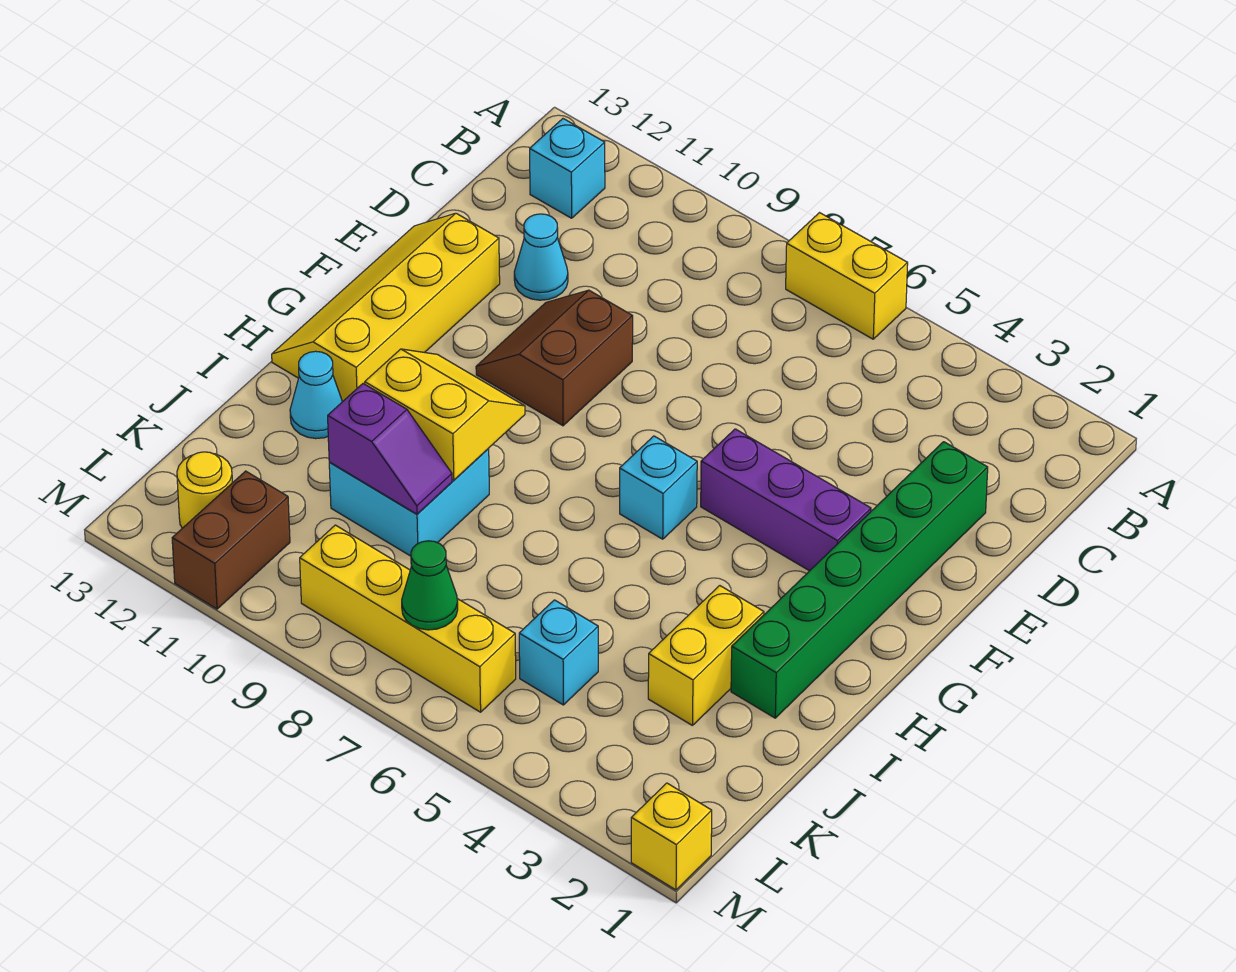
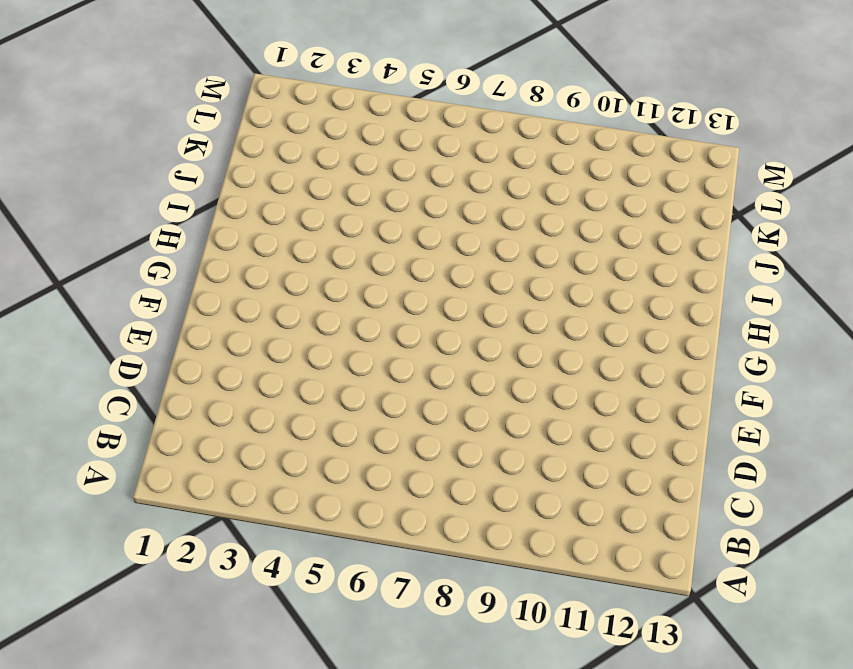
none -> yellow brick A6:A7 level 1
none -> cyan brick B12 level 1
none -> green brick D2:I2 level 1

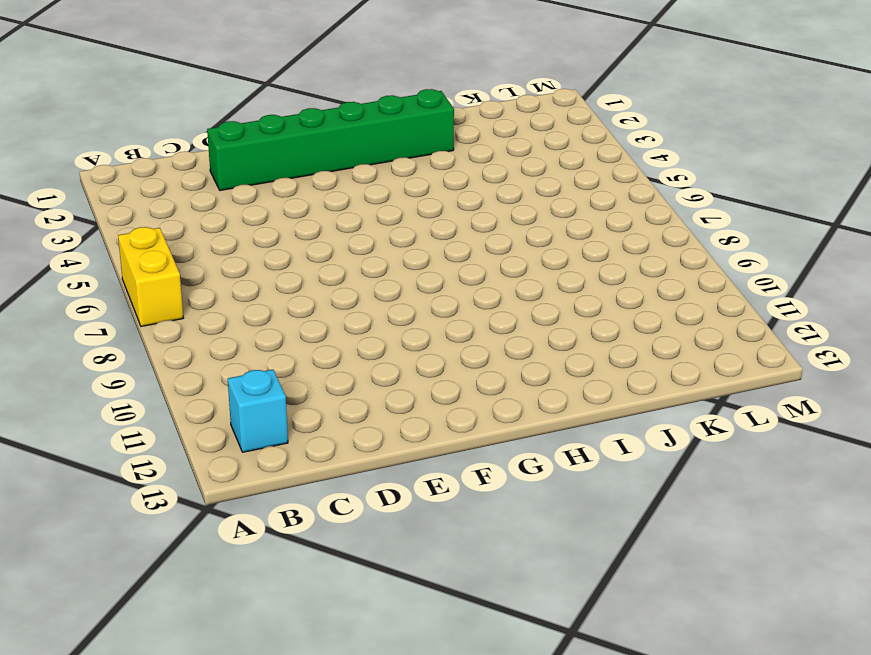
none -> cyan cone D11 level 1
none -> brown slope E9:F10 level 1 top 9
none -> yellow slope E12:H13 level 1 top 12

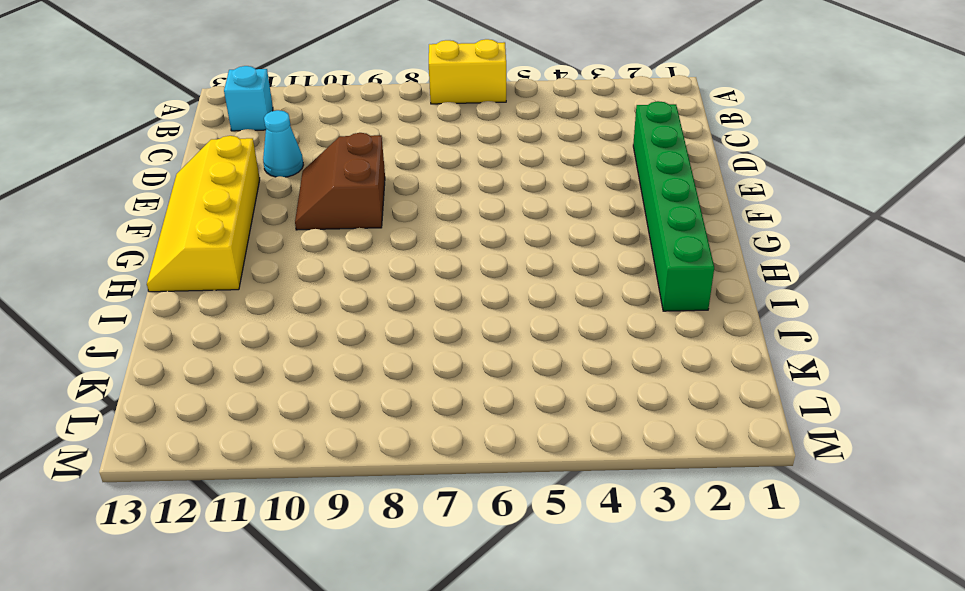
none -> purple brick F3:F5 level 1
none -> cyan brick G6 level 1
none -> yellow brick I3:J3 level 1

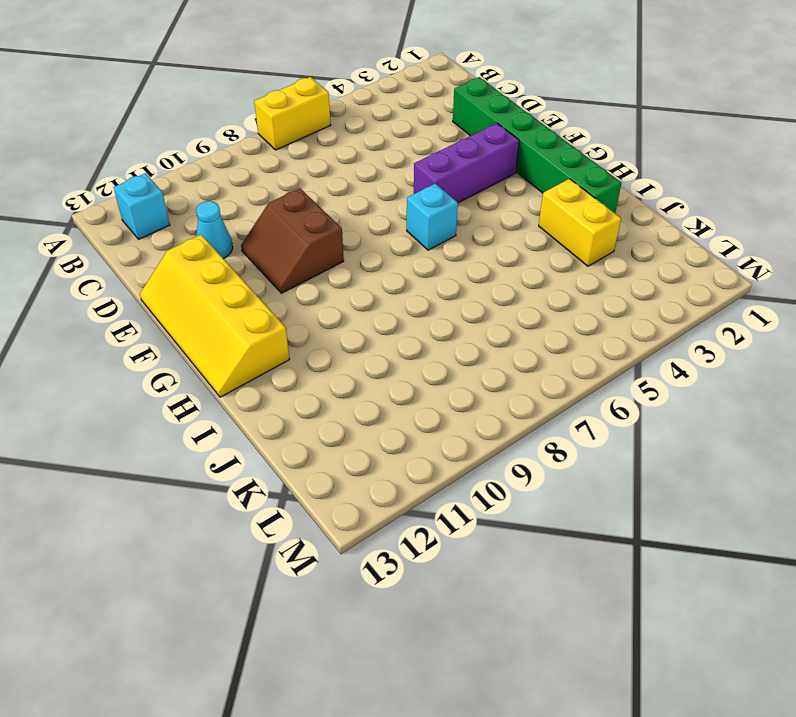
none -> cyan brick I9:J10 level 1
none -> cyan cone I12 level 1
none -> cyan brick K5 level 1

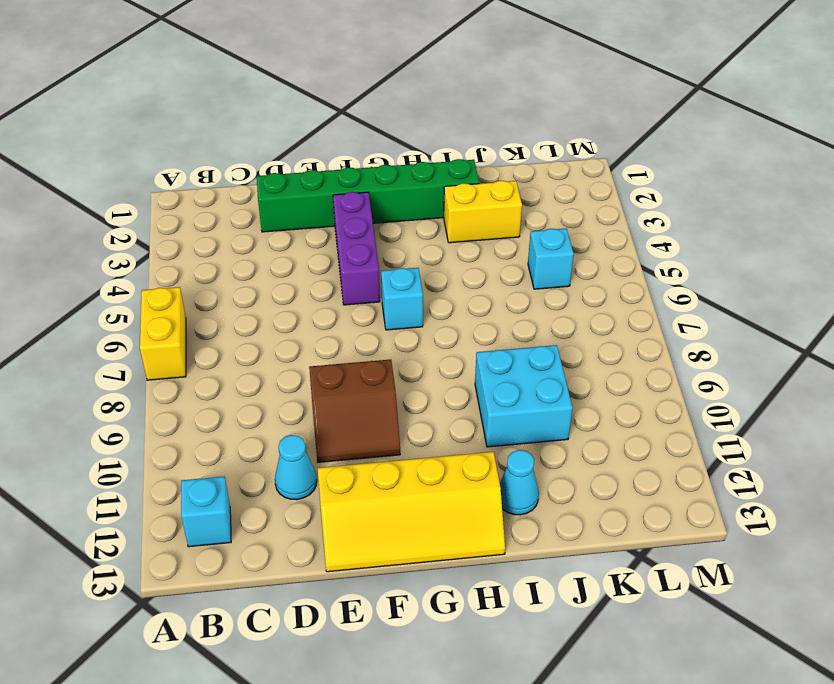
none -> yellow brick L6:L9 level 1
none -> brown brick L11:M11 level 1
none -> yellow round brick L12 level 1

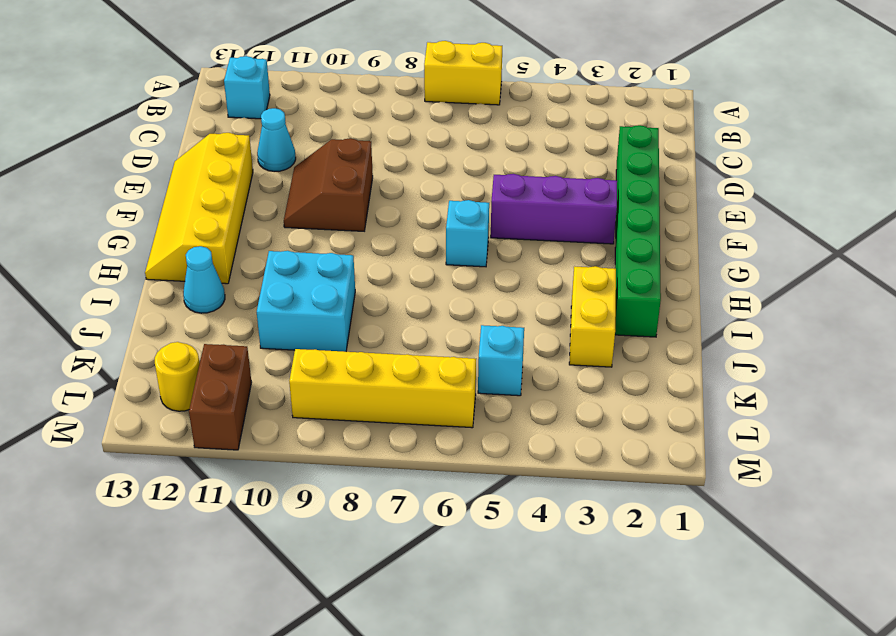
none -> yellow brick M1 level 1
none -> yellow slope H9:I10 level 2 top I
none -> purple slope J9:J10 level 2 top 10

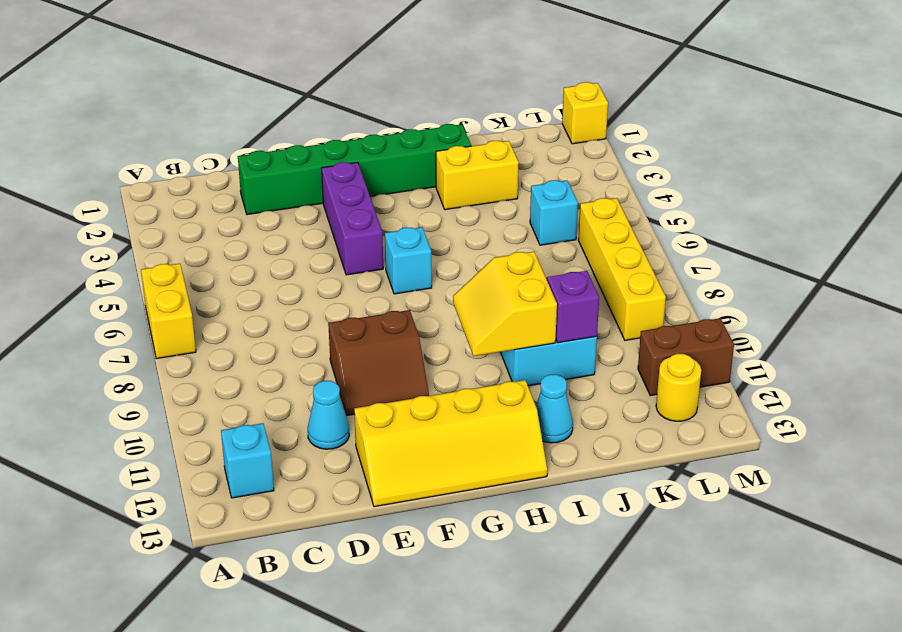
none -> green cone L7 level 2

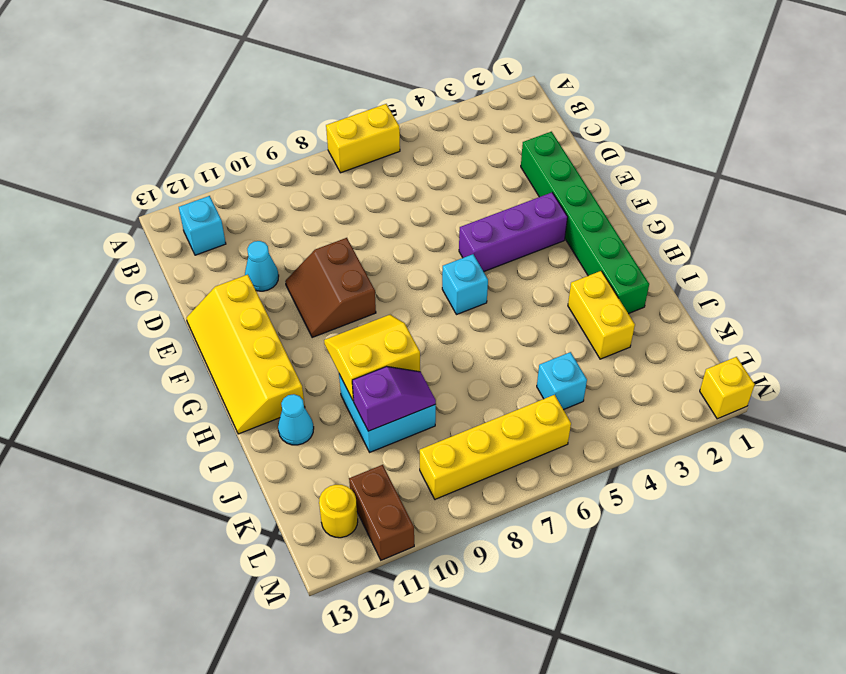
none -> green cone L7 level 2

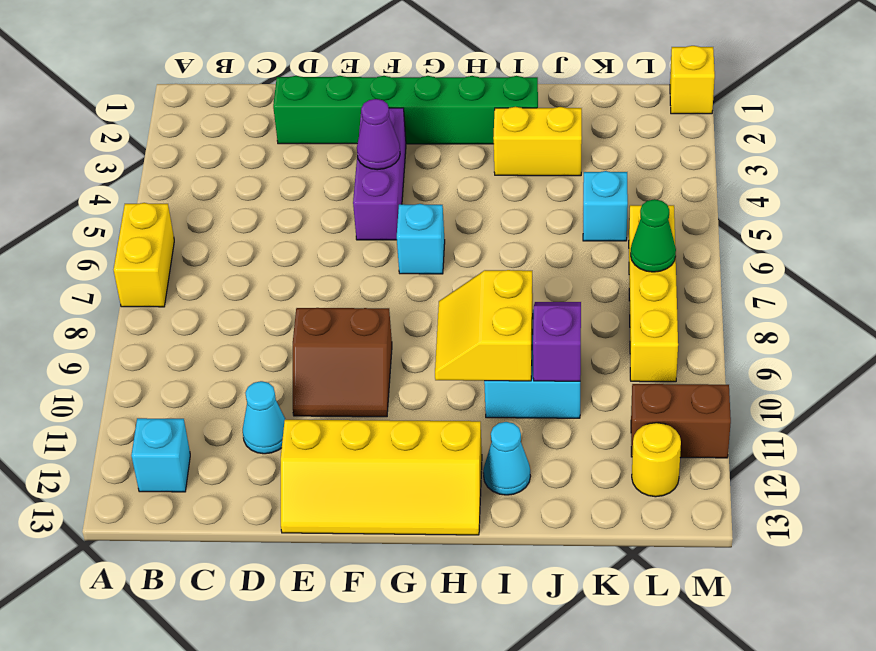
purple cone F4 level 2 -> none

